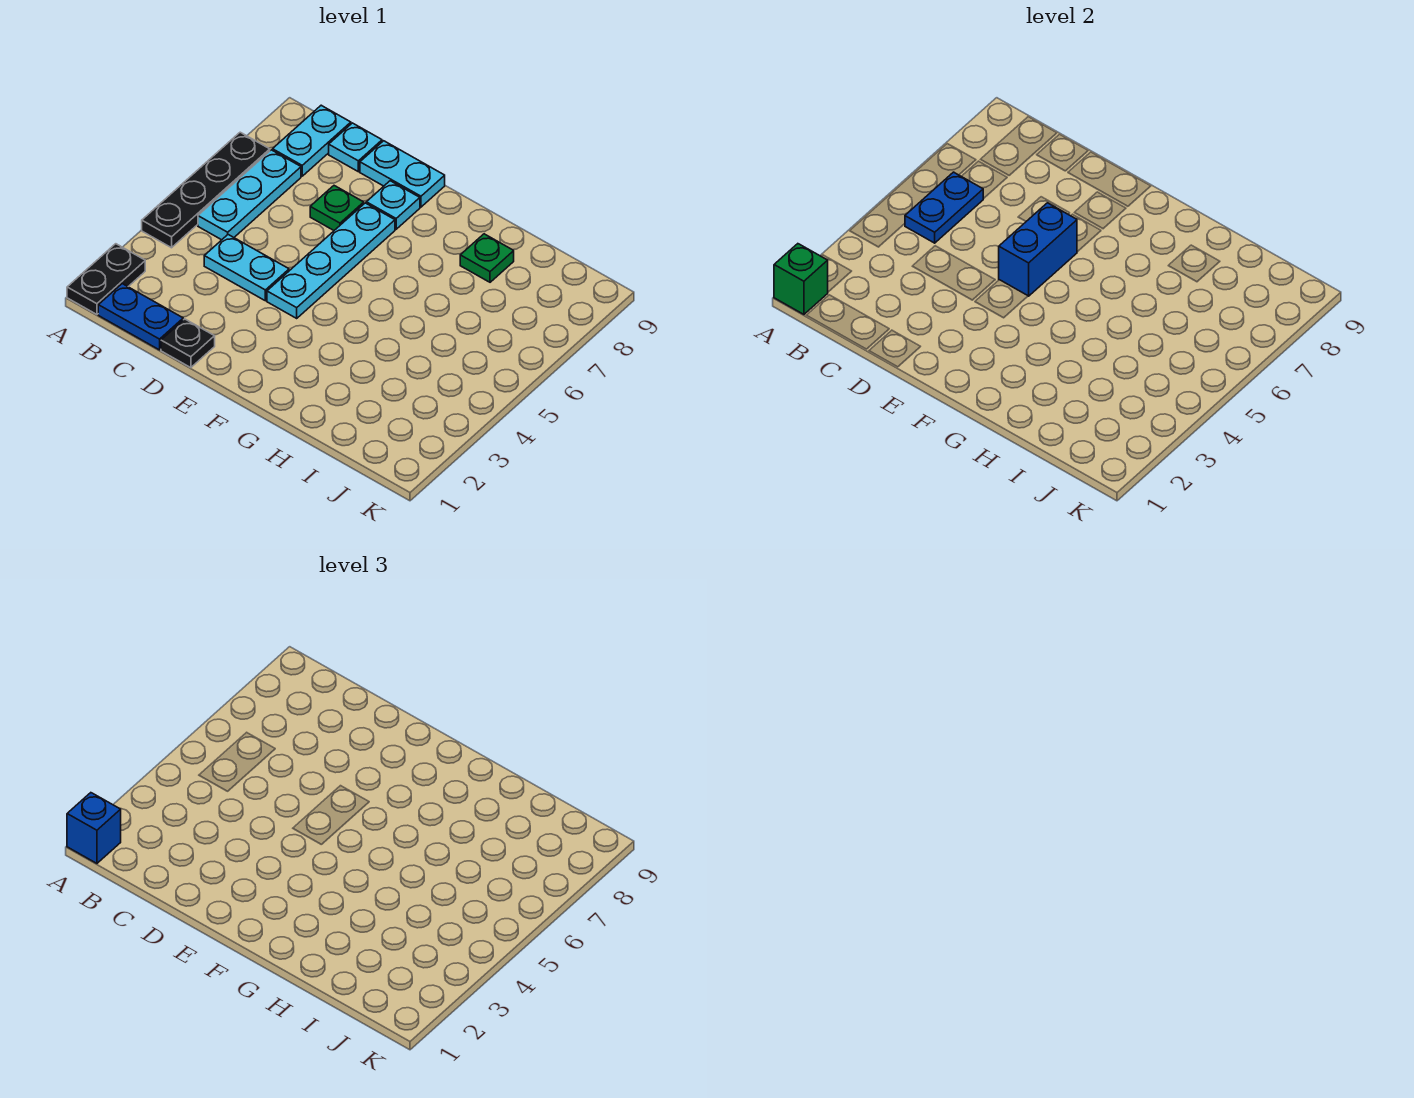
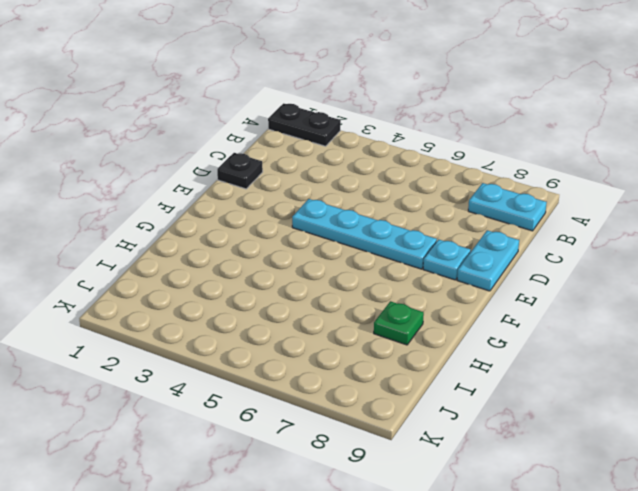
none -> black plate A4:A7 level 1
none -> blue plate B1:C1 level 1
none -> cyan plate B5:B7 level 1

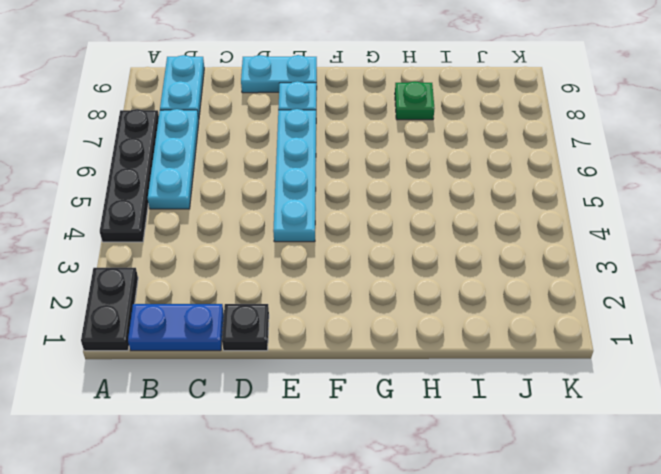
none -> cyan plate C4:D4 level 1
none -> cyan plate C9 level 1
none -> green plate D7 level 1

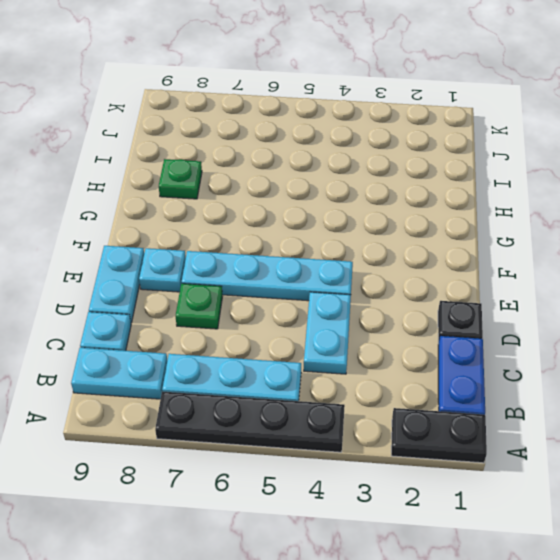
none -> green brick A1 level 2
none -> blue plate B5:B6 level 2
none -> blue brick E5:E6 level 2

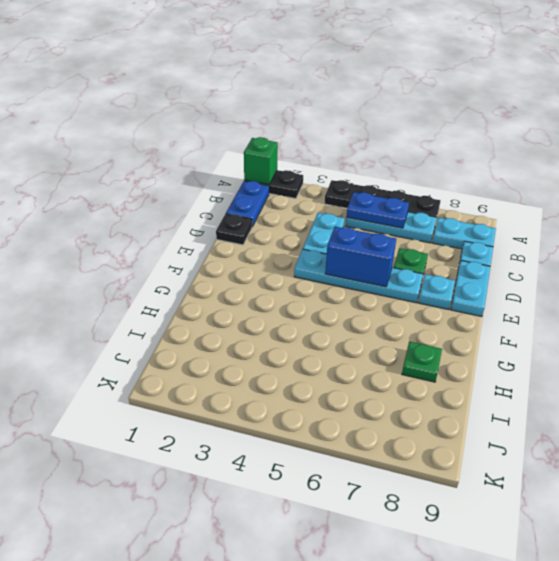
none -> blue brick A1 level 3

